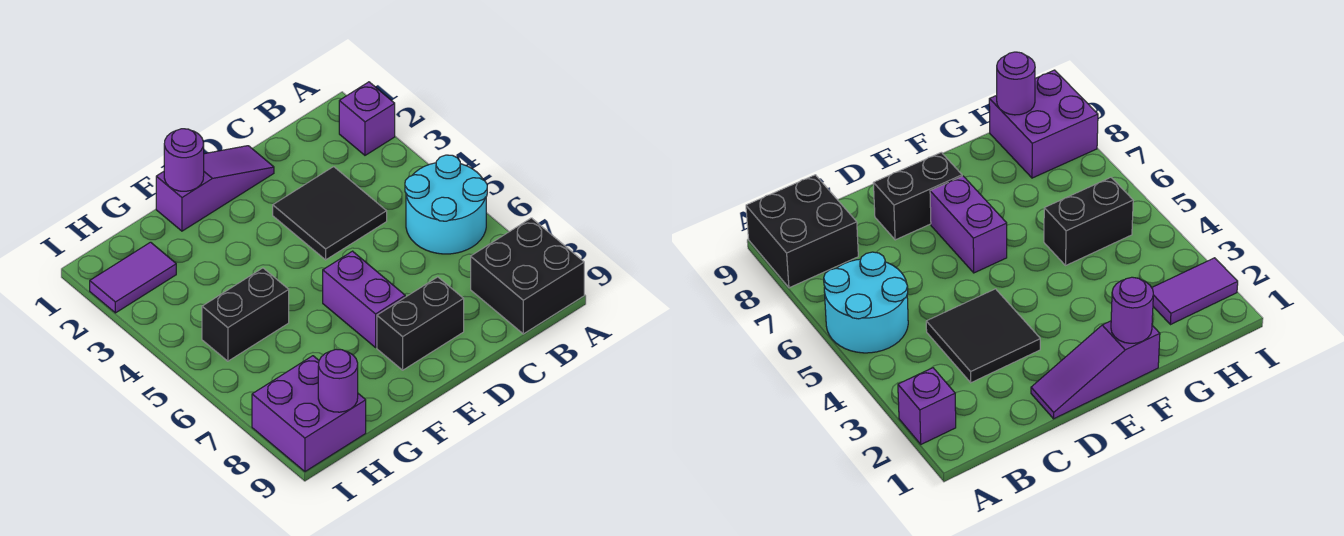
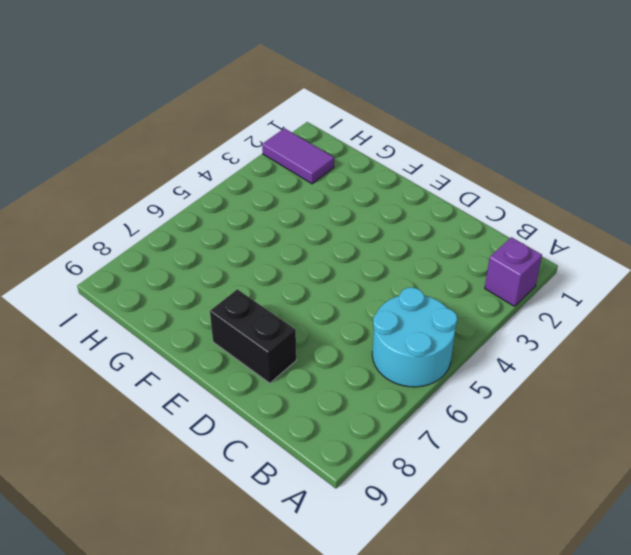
none -> black brick A8:B9 level 1
none -> black tile C3:D4 level 1
none -> purple slope D1:F1 level 1 top F

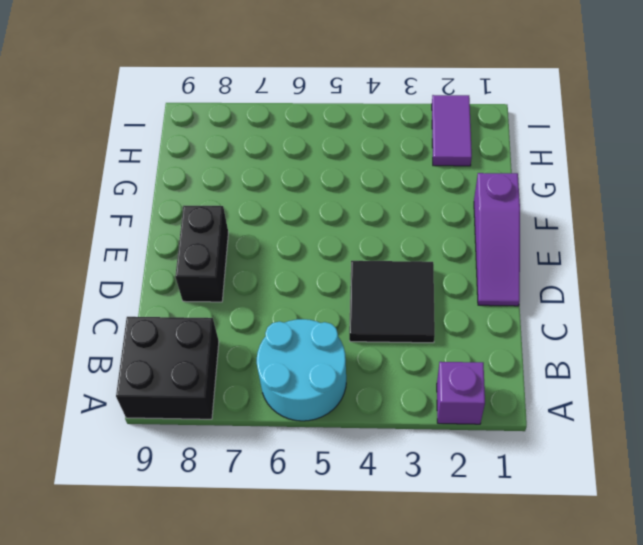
none -> purple brick E6:E7 level 1
none -> black brick G5:H5 level 1
none -> purple brick H8:I9 level 1

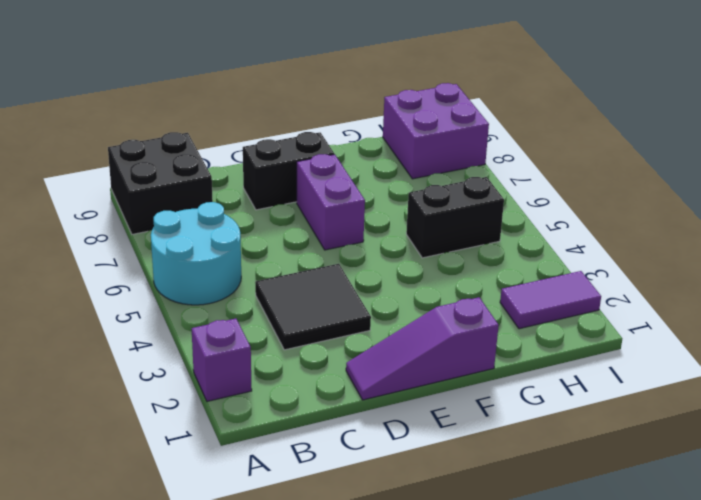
none -> purple round brick F1 level 2
none -> purple round brick H9 level 2

